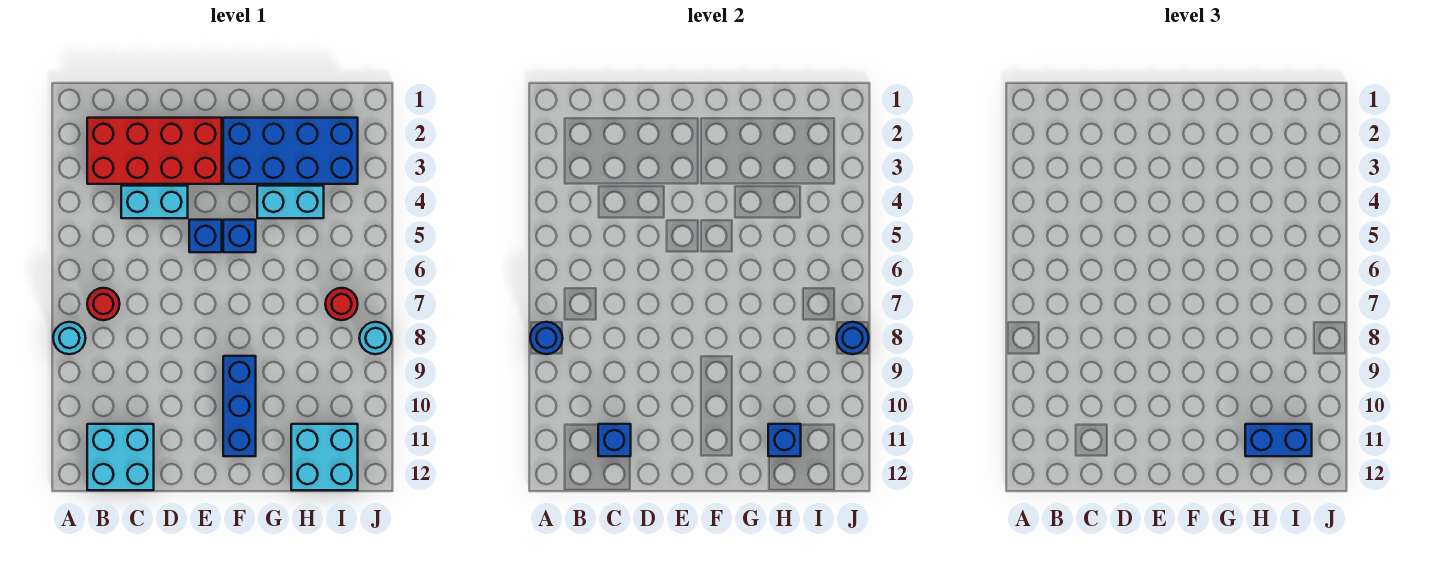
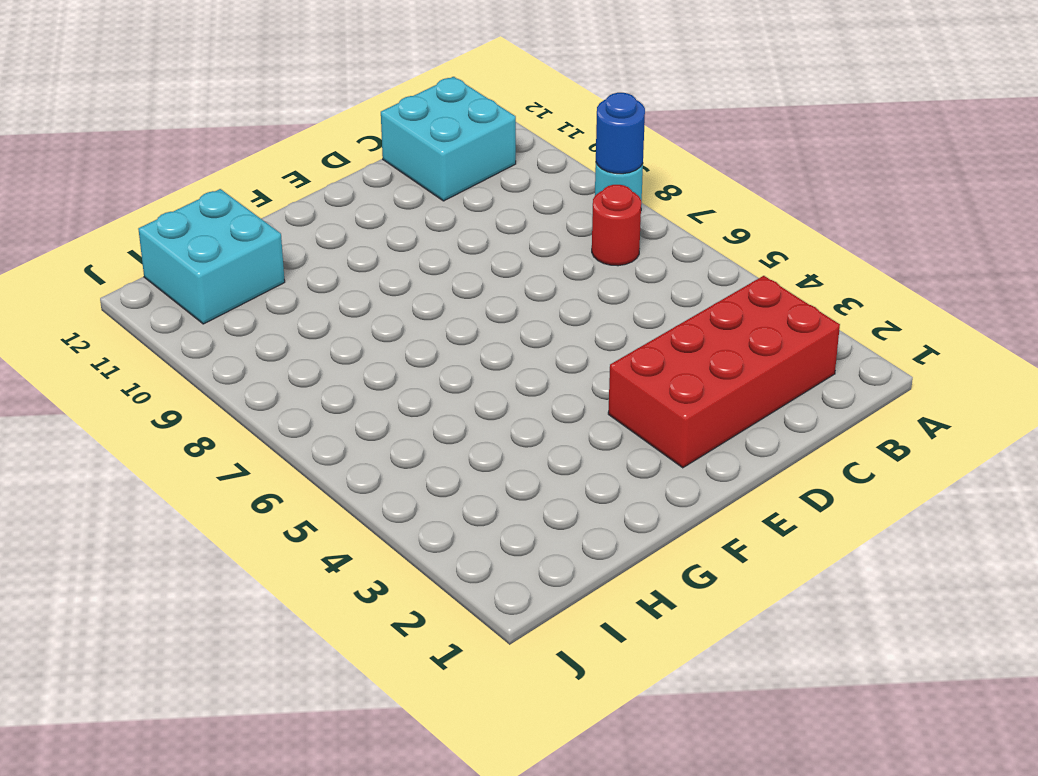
none -> cyan brick C4:D4 level 1
none -> blue brick E5 level 1
none -> blue brick F2:I3 level 1

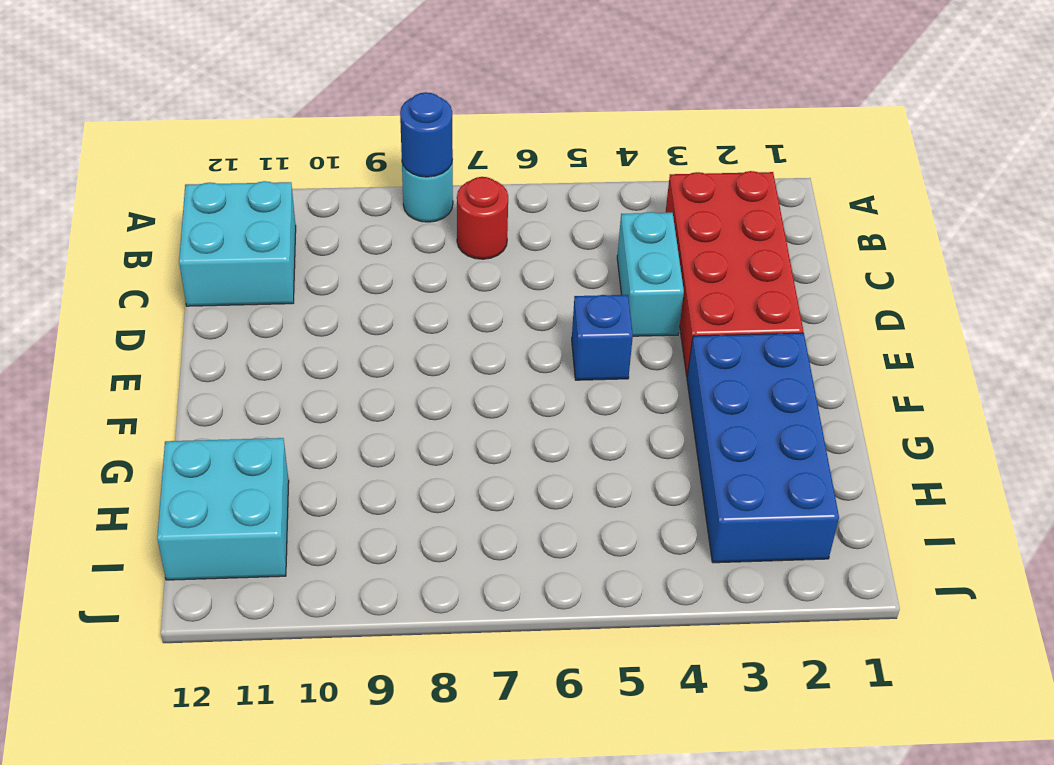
none -> blue brick F5 level 1
none -> blue brick F9:F11 level 1
none -> cyan brick G4:H4 level 1

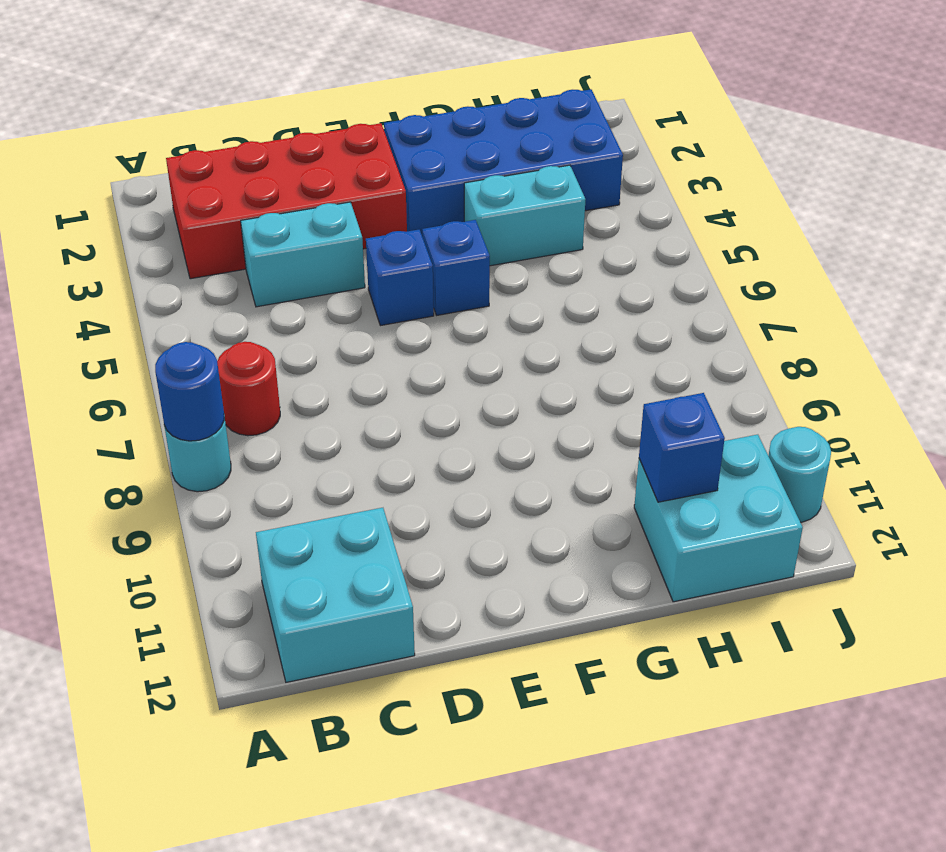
cyan round brick J11 level 1 -> cyan round brick J8 level 1
none -> blue brick F9:F11 level 1
none -> red round brick I7 level 1
none -> blue brick C11 level 2

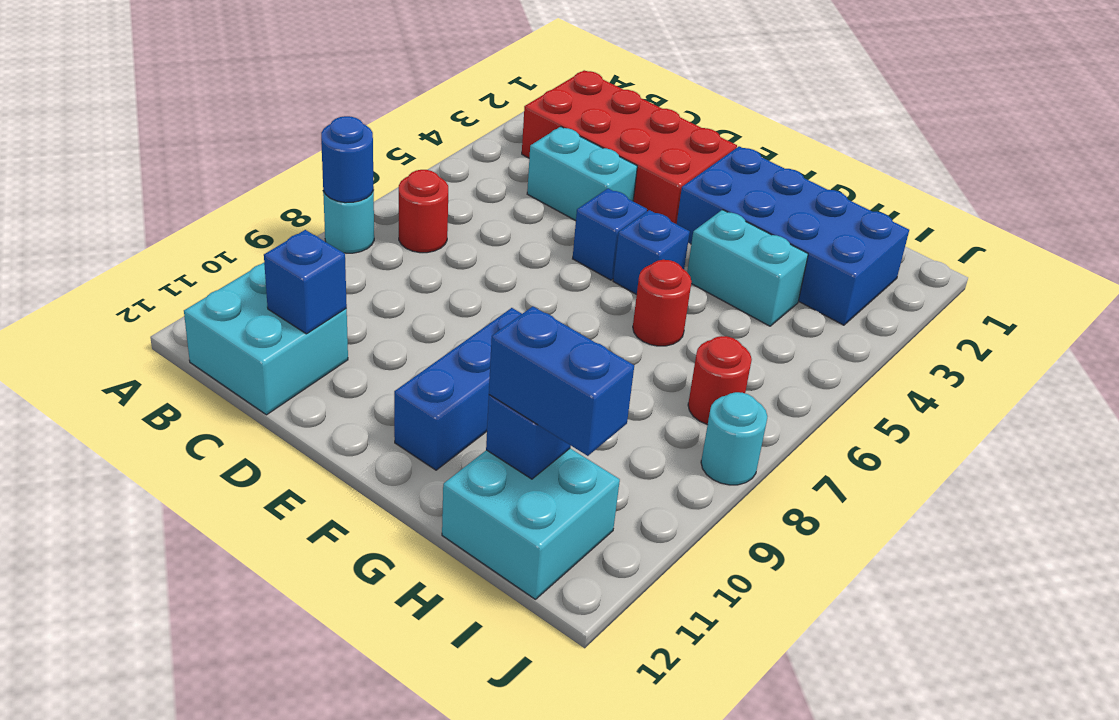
red round brick G6 level 1 -> none
none -> blue round brick J8 level 2

